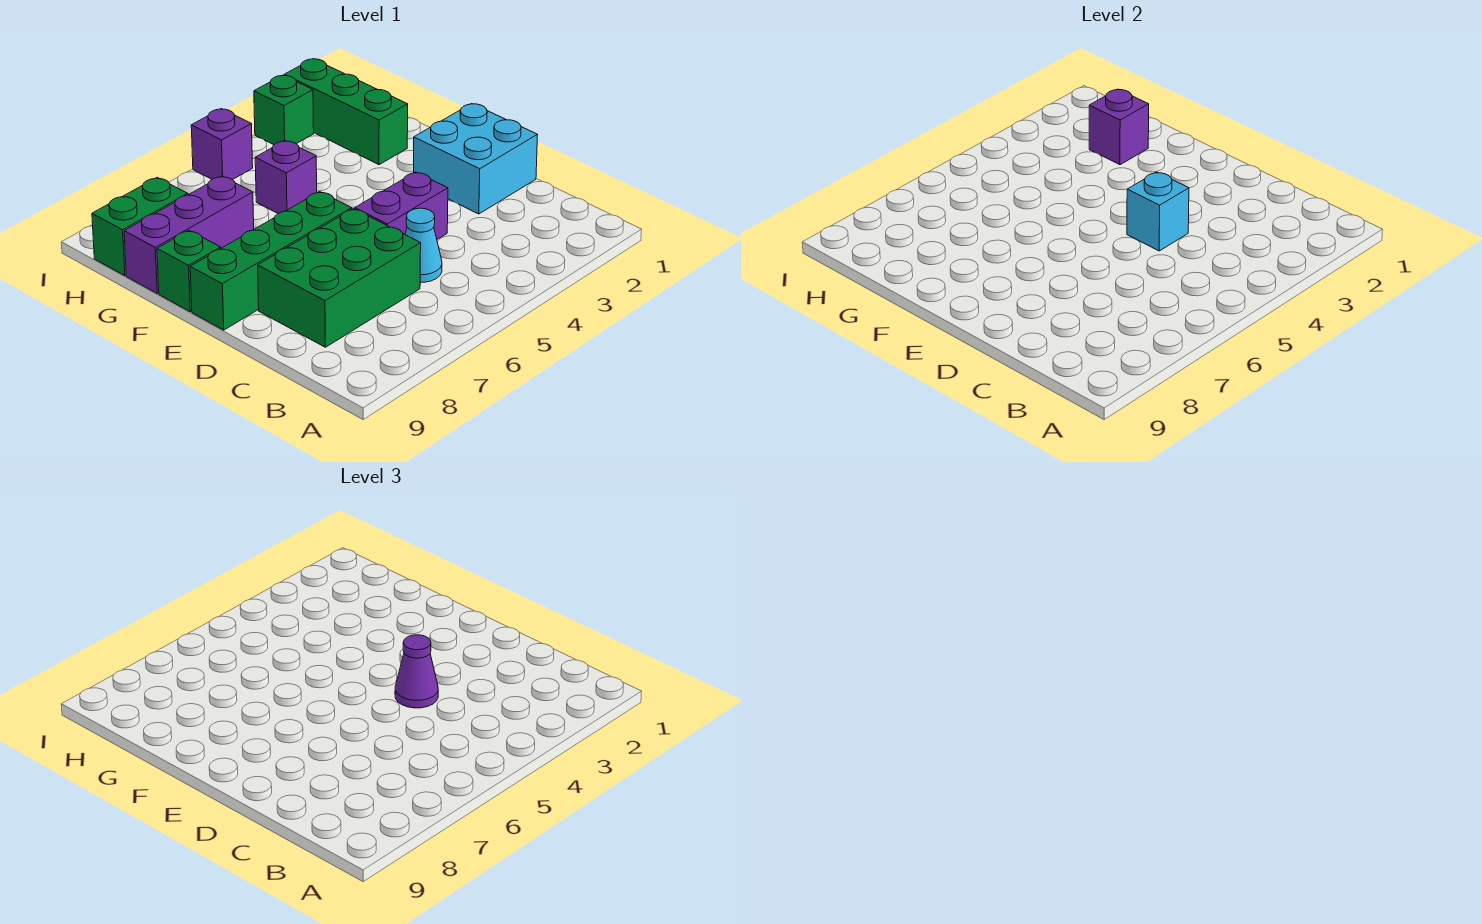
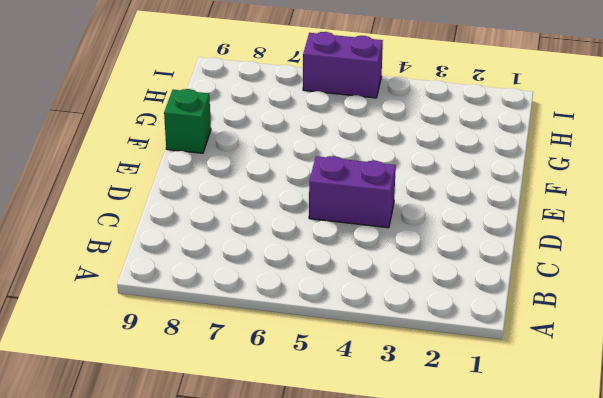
purple brick I5:I6 level 1 -> purple brick I5 level 1
none -> cyan cone C5 level 1
none -> green brick C6:D8 level 1
none -> cyan brick D1:E2 level 1

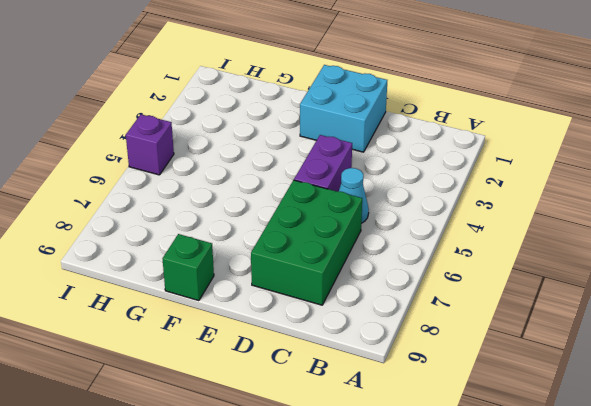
none -> green brick E6:E9 level 1
none -> green brick G2:I2 level 1
none -> purple brick G5 level 1

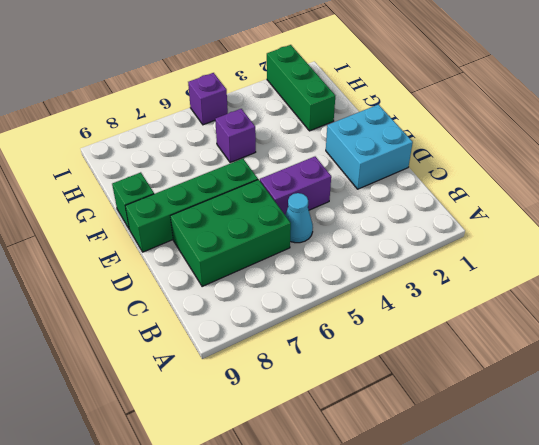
none -> purple brick G7:G9 level 1
none -> green brick H8:H9 level 1
none -> green brick I3 level 1

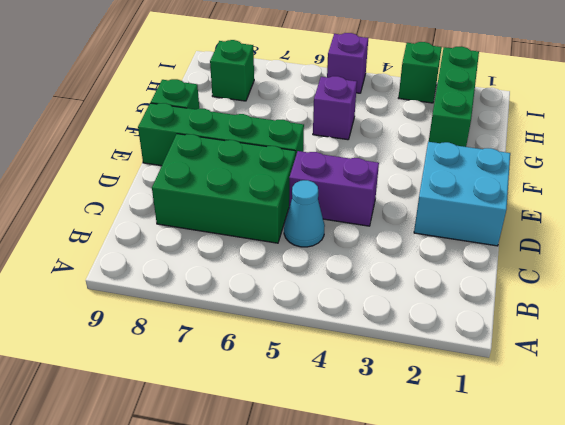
green brick H8 level 1 -> green brick H8:H9 level 1
none -> purple brick G7:G9 level 1
none -> cyan brick D4 level 2
none -> purple brick G2 level 2

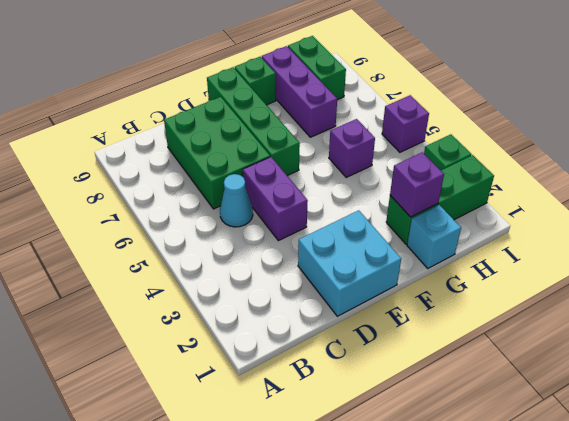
cyan brick G1 level 1 -> cyan brick D4 level 2
none -> purple cone D4 level 3

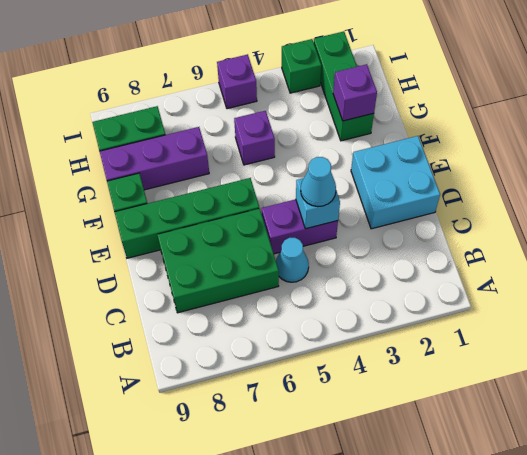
cyan cone D4 level 3 -> purple cone D4 level 3

